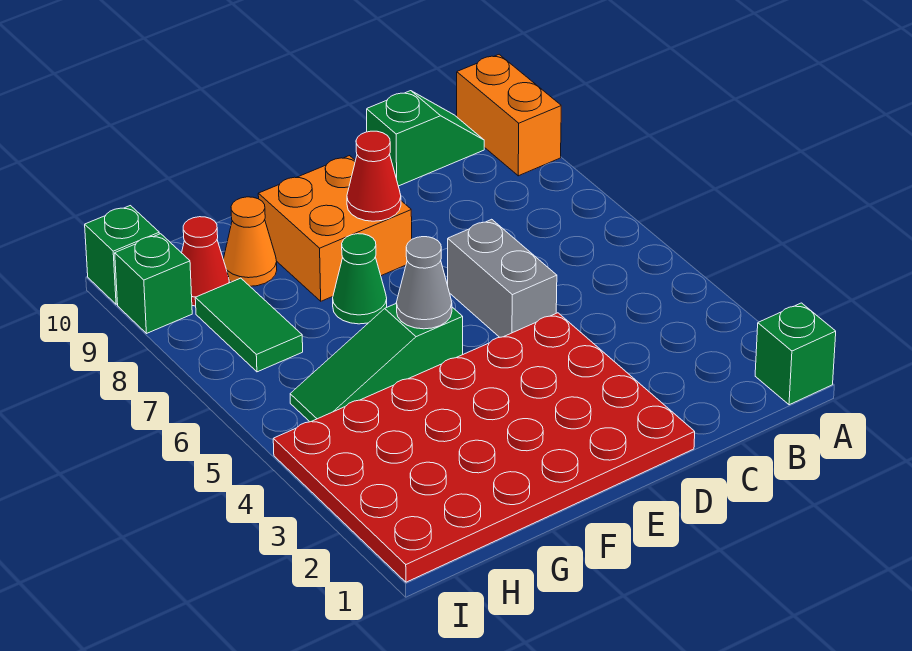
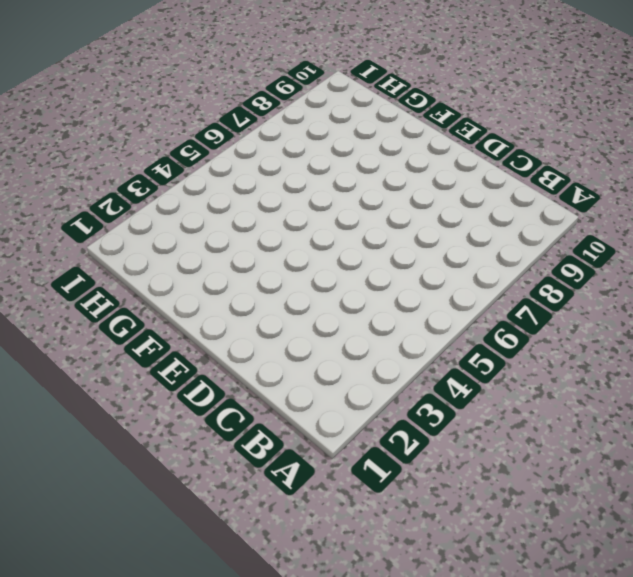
none -> green brick A1 level 1
none -> orange brick A9:A10 level 1
none -> green slope B10:C10 level 1 top C

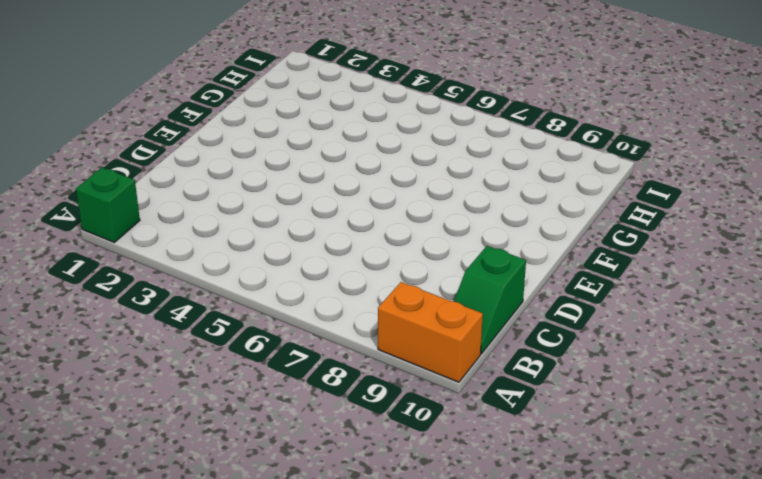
none -> red plate D1:I4 level 1
none -> grey brick D5:D6 level 1
none -> orange brick E8:F9 level 1

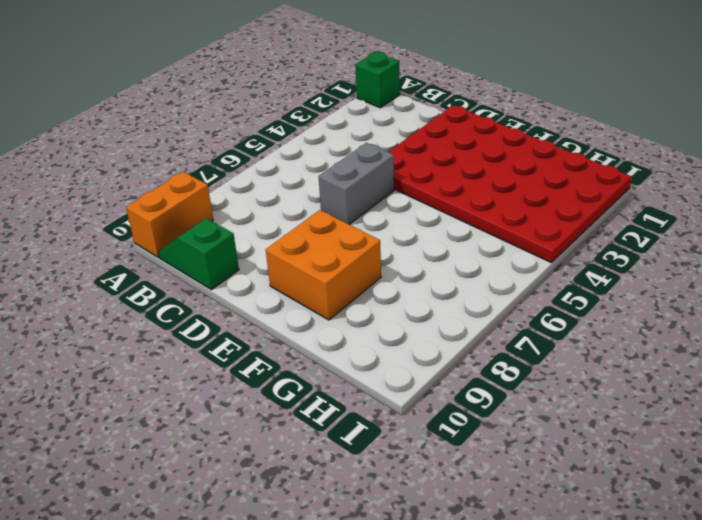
none -> green slope F5:H5 level 1 top F
none -> green cone F7 level 1
none -> orange cone G9 level 1

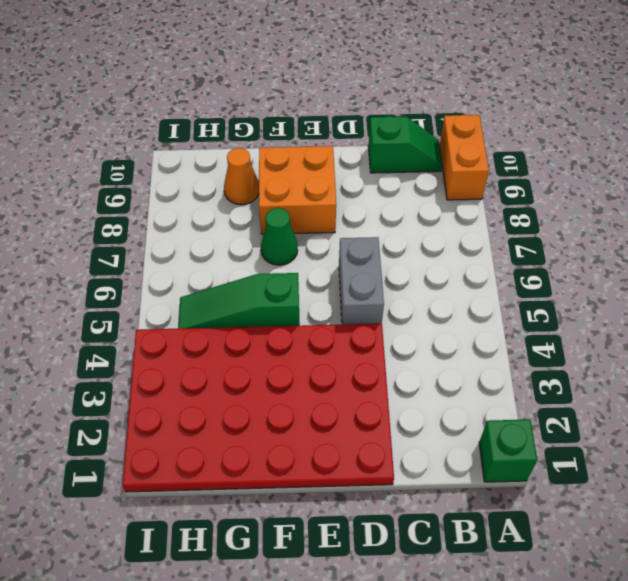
none -> green tile H7:H8 level 1
none -> red cone H9 level 1
none -> green brick I9 level 1

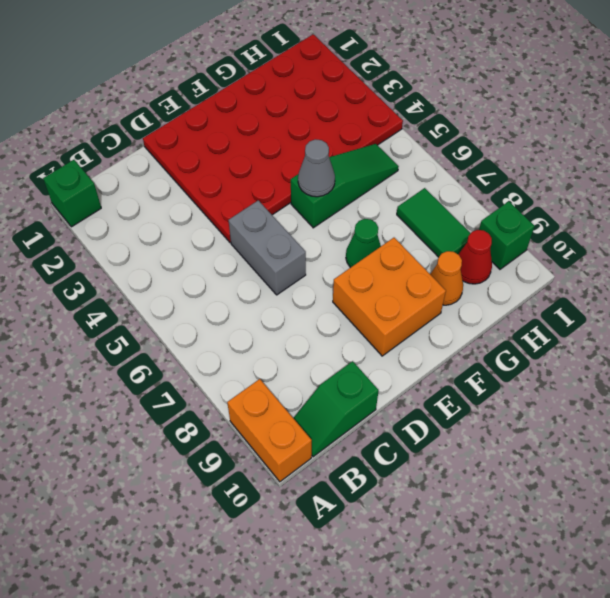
none -> green brick I10 level 1
none -> red cone E8 level 2

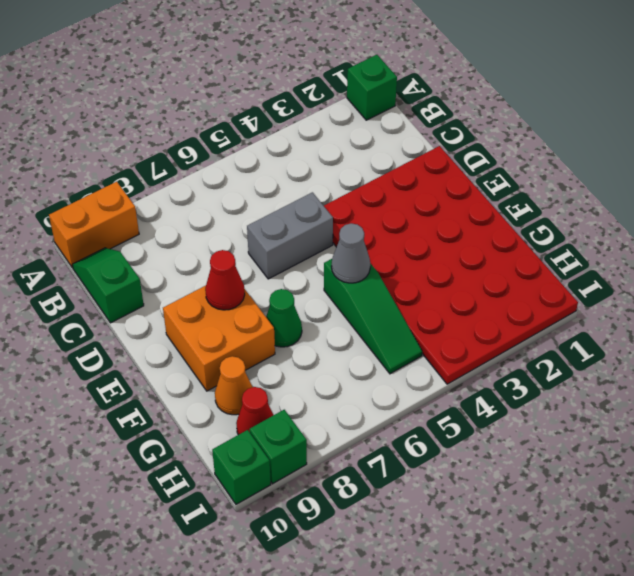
none -> green tile H7:H8 level 1

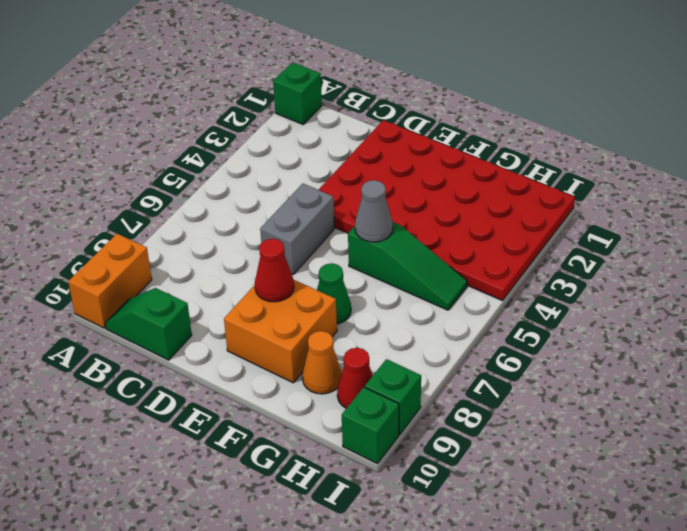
none -> green tile H7:H8 level 1

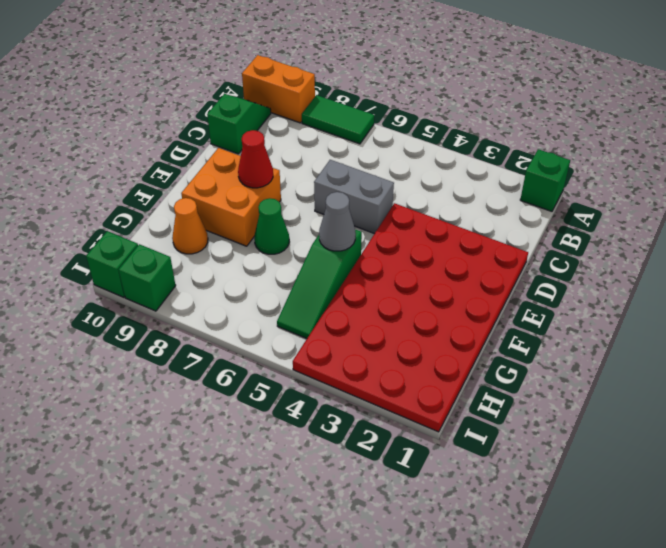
green tile A7:A8 level 1 -> green tile H7:H8 level 1
none -> red cone H9 level 1

